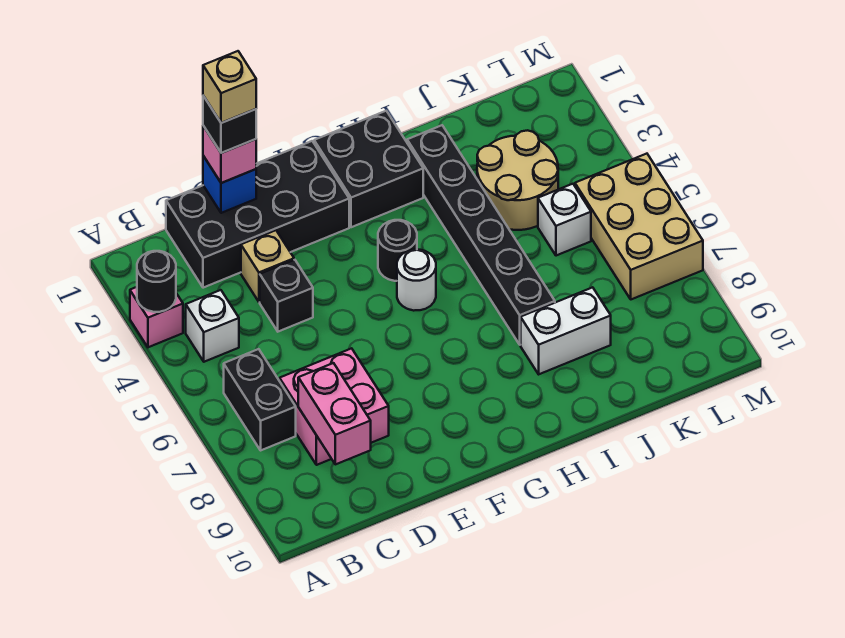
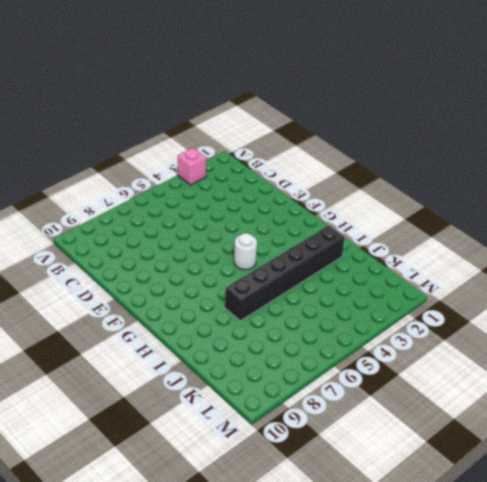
none -> white brick B4 level 1
none -> black brick B6:B7 level 1
none -> black brick C1:F2 level 1

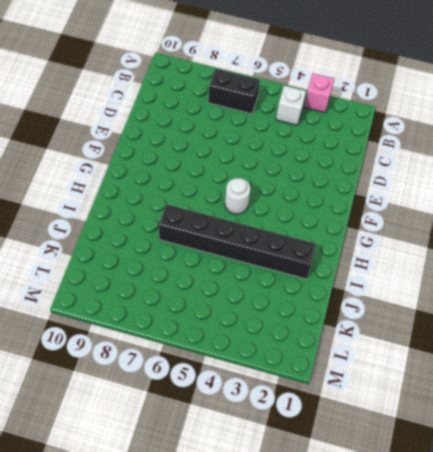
none -> black brick C1:F2 level 1
none -> pink brick C7:D8 level 1
none -> tan brick D3 level 1

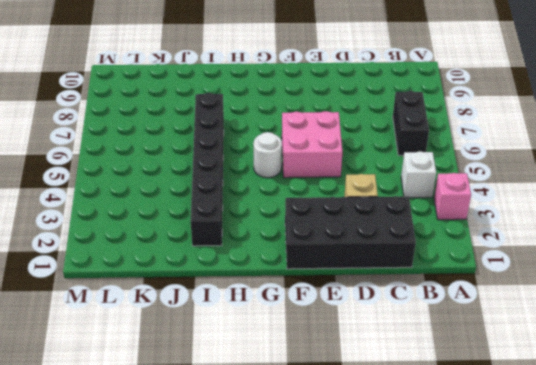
pink brick E5:F6 level 1 -> pink brick C7:D8 level 1
none -> black brick D4 level 1
none -> black brick G1:H2 level 1
none -> black round brick G4 level 1

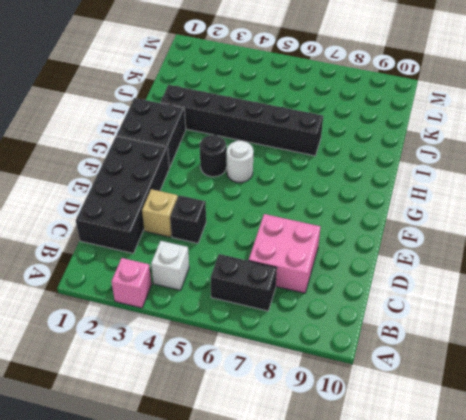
none -> white brick I8:J8 level 1
none -> tan round brick J3:K4 level 1
none -> white brick K5 level 1

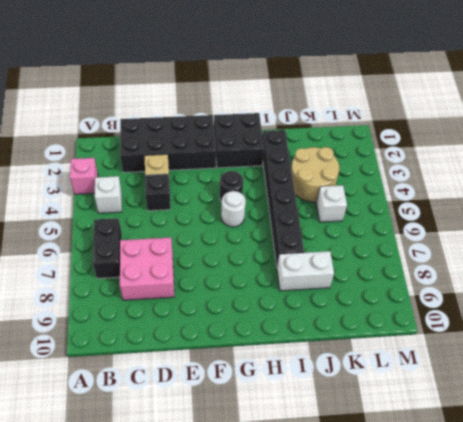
none -> tan brick L5:M7 level 1
none -> black round brick A3 level 2
none -> pink brick C8:C9 level 2

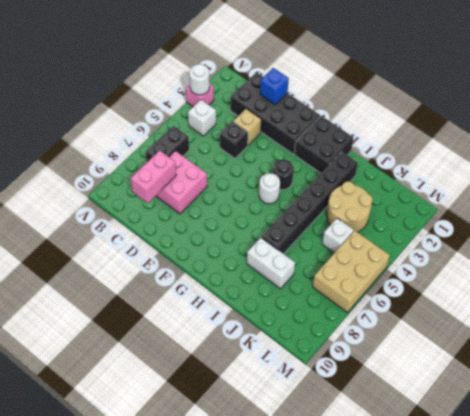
white round brick A3 level 2 -> black round brick A3 level 2
none -> pink brick D1 level 3
none -> black brick D1 level 4
none -> tan brick D1 level 5

